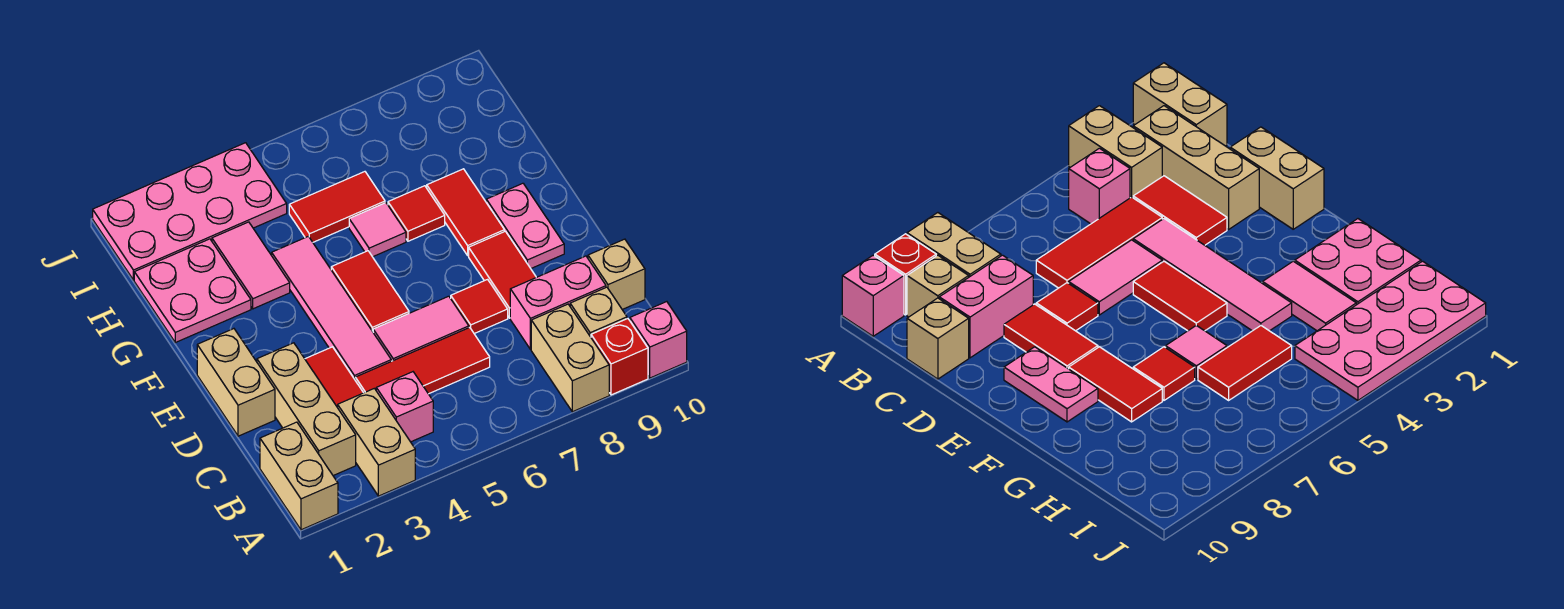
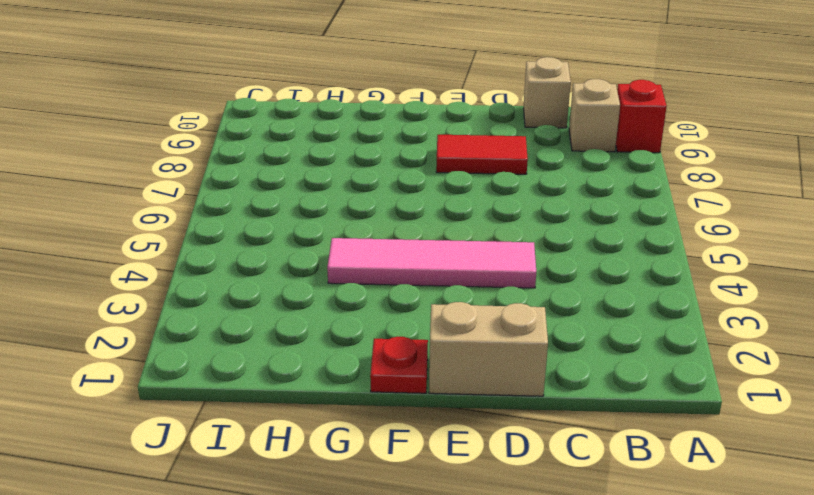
red plate F1 level 1 -> none
none -> tan brick A1:B1 level 1
none -> tan brick A3:B3 level 1
none -> tan brick A8:B8 level 1

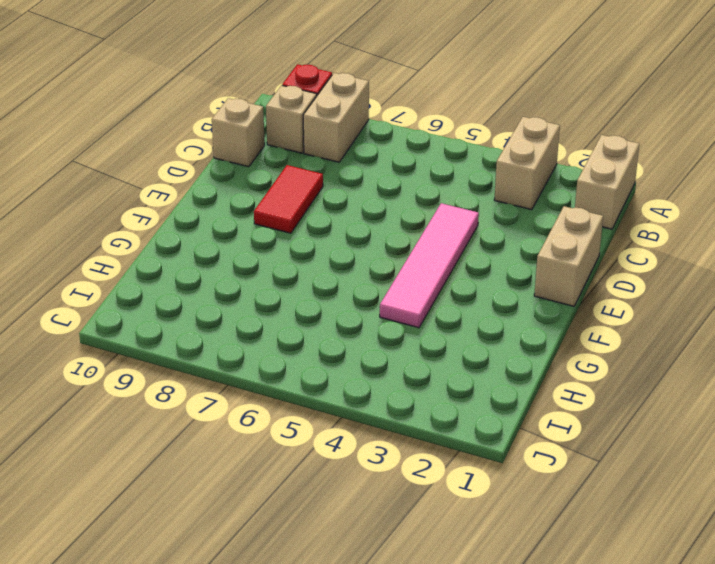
none -> pink brick A10 level 1
none -> tan brick B2:D2 level 1
none -> pink brick B4 level 1

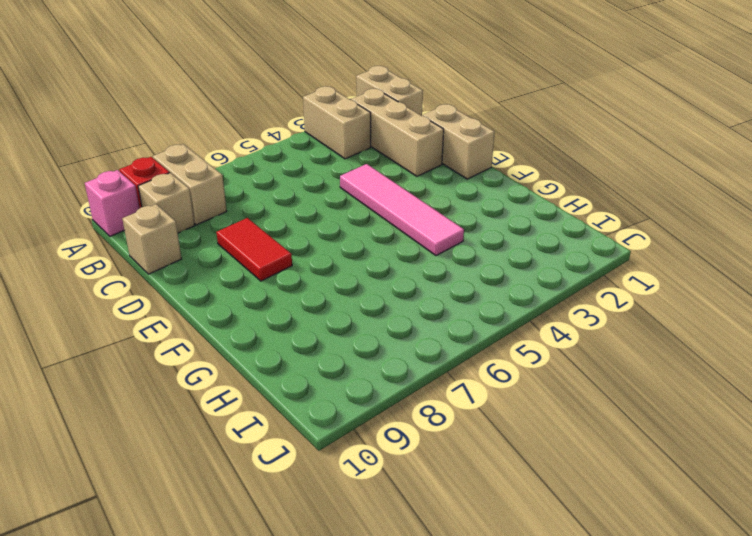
none -> pink brick B4 level 1
none -> red tile C3:D3 level 1
none -> red tile C4:C6 level 1

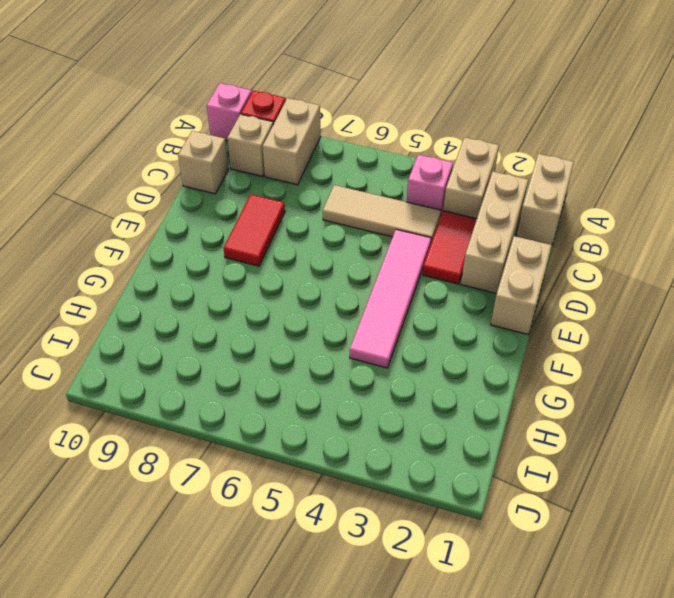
tan tile C4:C6 level 1 -> red tile C4:C6 level 1
none -> pink brick C8:C9 level 1
none -> pink tile D5:D6 level 1
none -> red tile D7 level 1

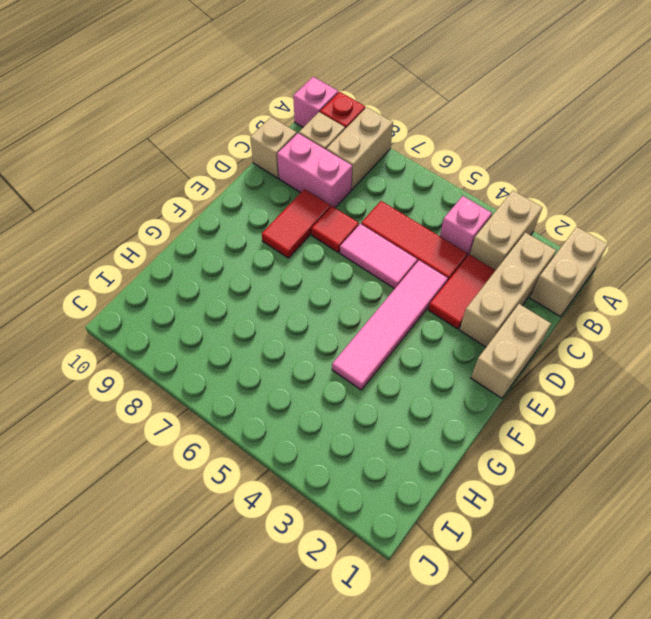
none -> red tile E5:F5 level 1
none -> pink plate E9:F9 level 1
none -> red tile F8:G8 level 1

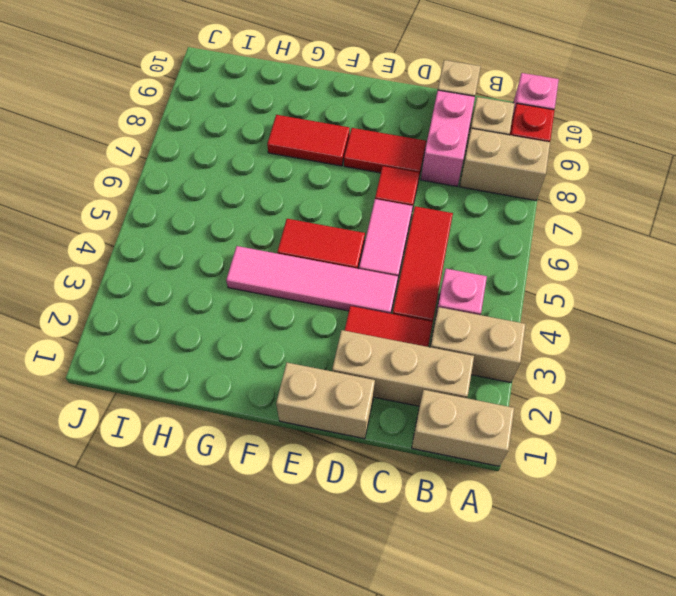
none -> pink plate E9:F9 level 1
none -> pink plate G1:H2 level 1
none -> pink tile G3:H3 level 1

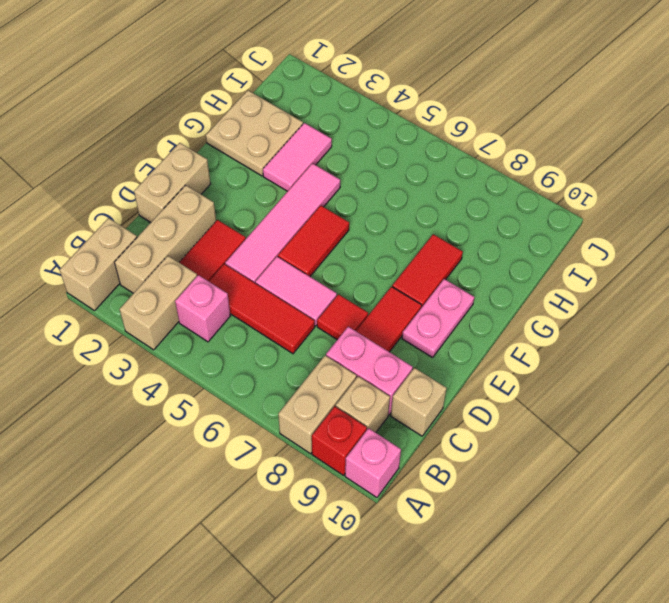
tan plate G1:H2 level 1 -> pink plate G1:H2 level 1
none -> pink tile G6 level 1
none -> red tile G7 level 1
none -> red tile H5:H6 level 1

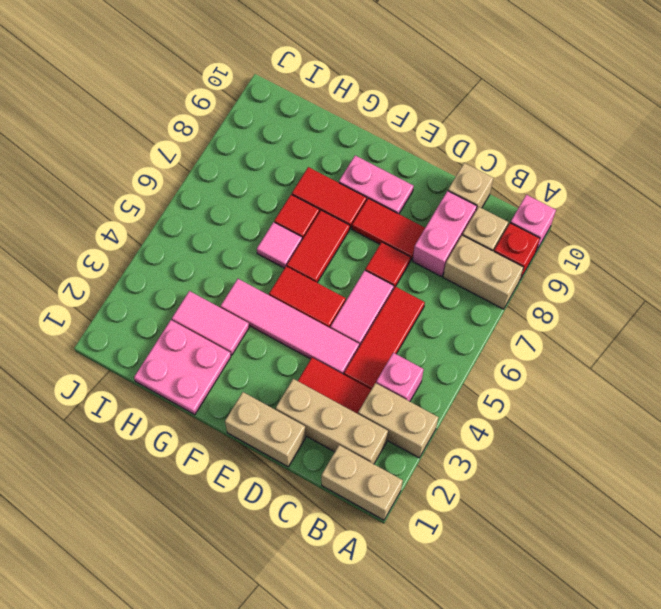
red tile F6:F7 level 1 -> red tile H5:H6 level 1
none -> pink plate I1:J4 level 1

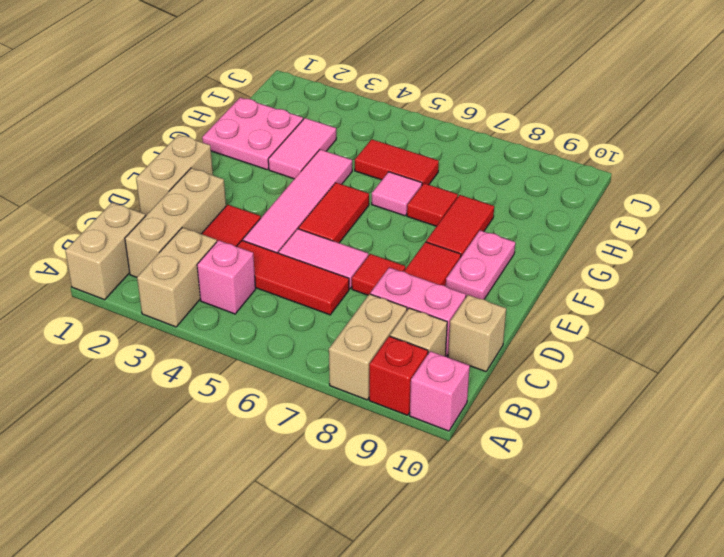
none -> pink plate I1:J4 level 1

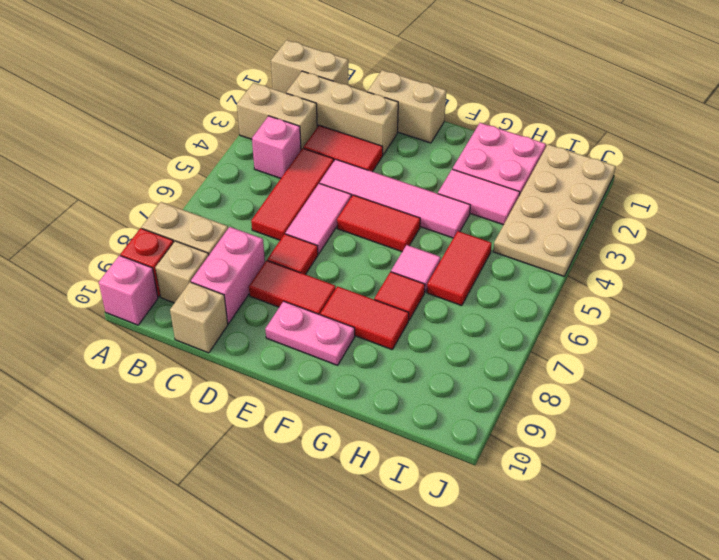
tan plate I1:J4 level 1 -> pink plate I1:J4 level 1

